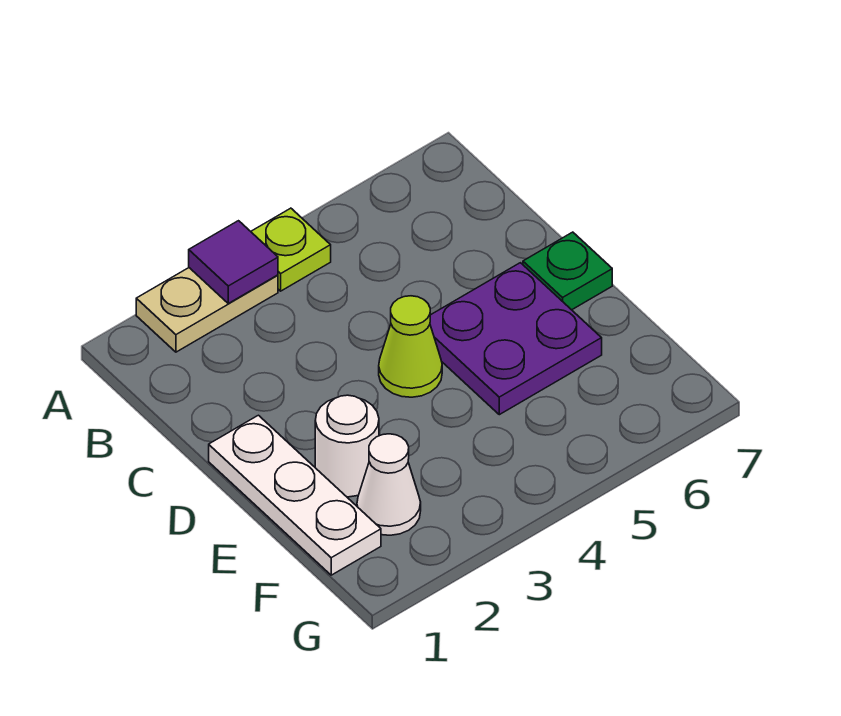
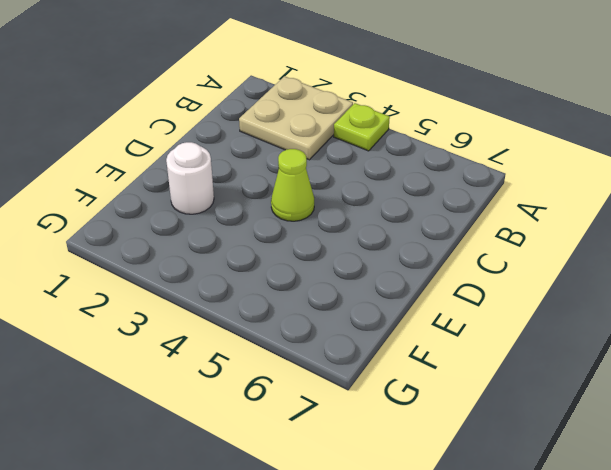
tan plate A2:B3 level 1 -> tan plate A2:A3 level 1
none -> white plate D1:F1 level 1
none -> purple plate D5:E6 level 1

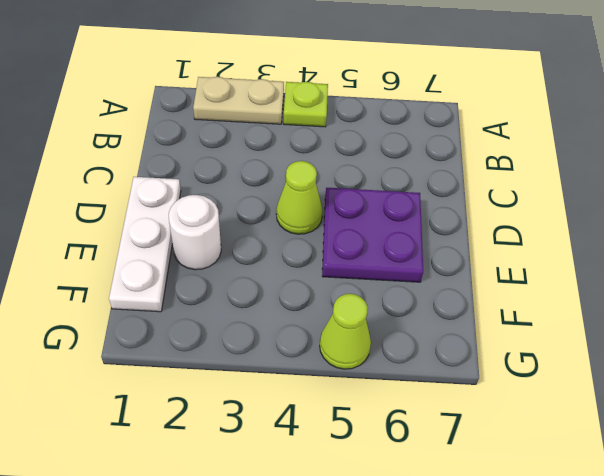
lime cone G5 level 1 -> none
none -> green plate D7 level 1
none -> white cone F2 level 1

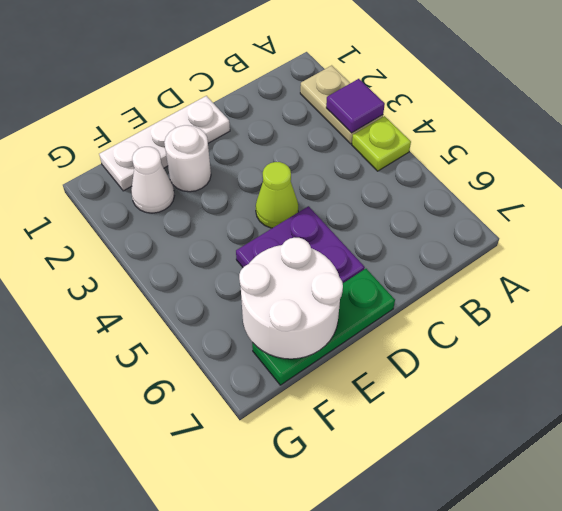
green plate D7:F7 level 1 -> green plate D7 level 1
white round brick E6:F7 level 2 -> none

